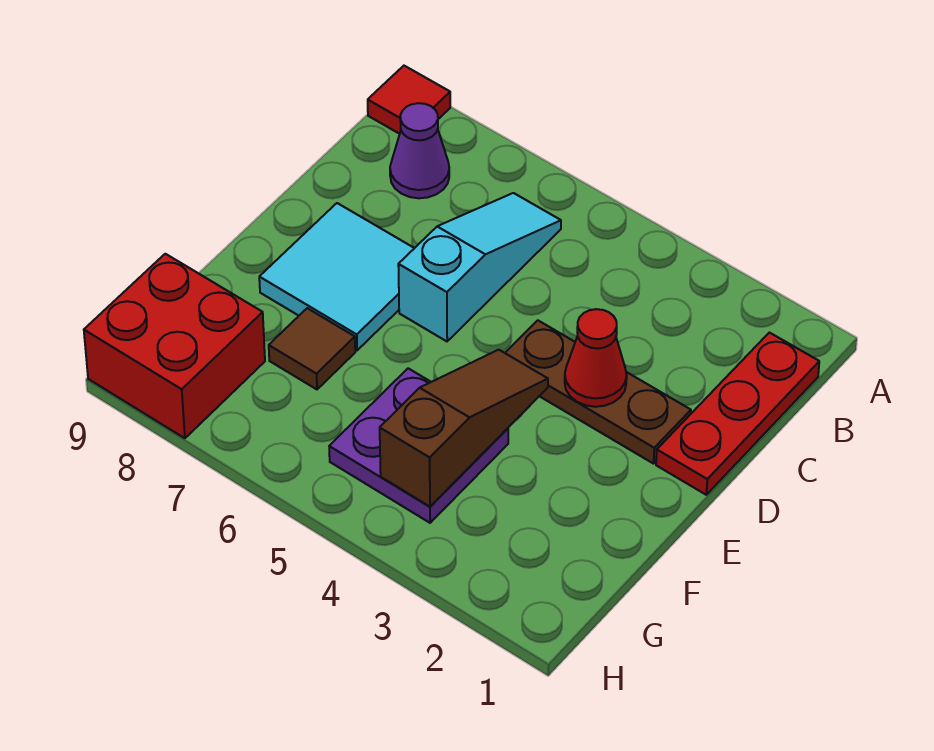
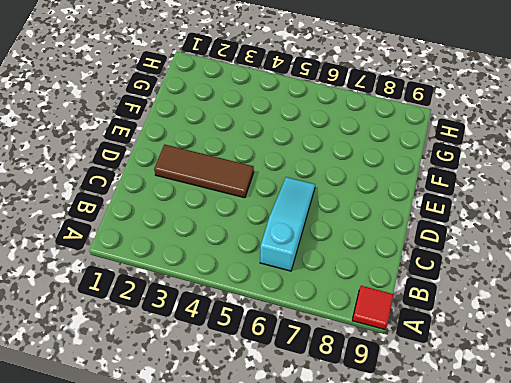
cyan slope B6:D6 level 1 top B -> cyan slope B6:D6 level 1 top D
brown tile D2:D4 level 1 -> brown plate D2:D4 level 1
none -> red plate B1:D1 level 1
none -> purple cone B8 level 1

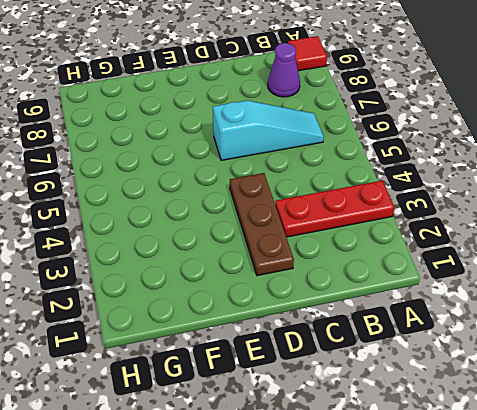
red plate A3:C3 level 1 -> red plate B1:D1 level 1
none -> cyan tile D7:E8 level 1
none -> purple plate F4:G5 level 1

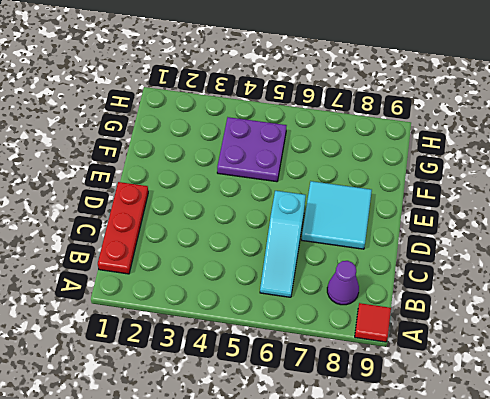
none -> brown plate D2:D4 level 1
none -> brown tile F7 level 1

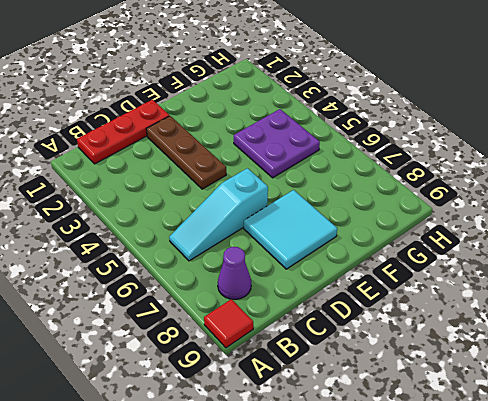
none -> brown tile F7 level 1
none -> red brick G8:H9 level 1

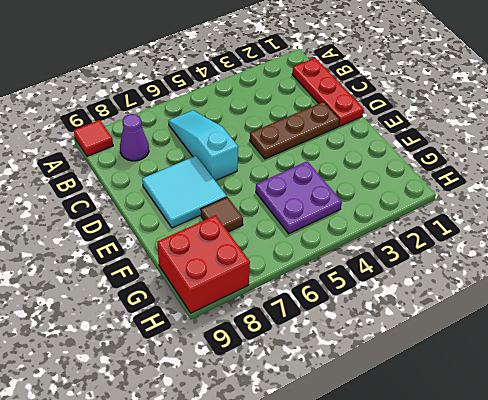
none -> red cone D3 level 2
none -> brown slope E4:G4 level 2 top G

